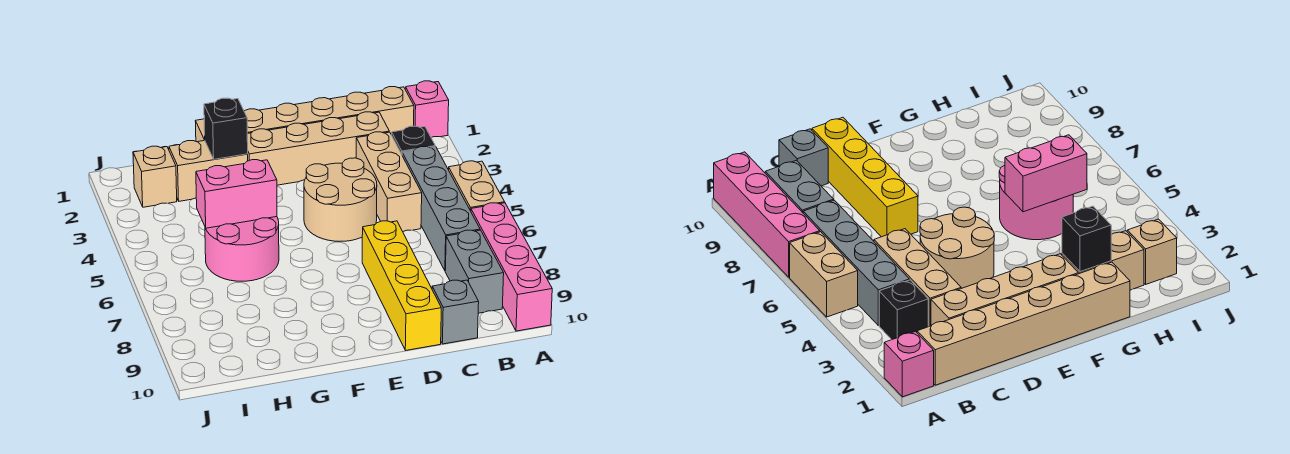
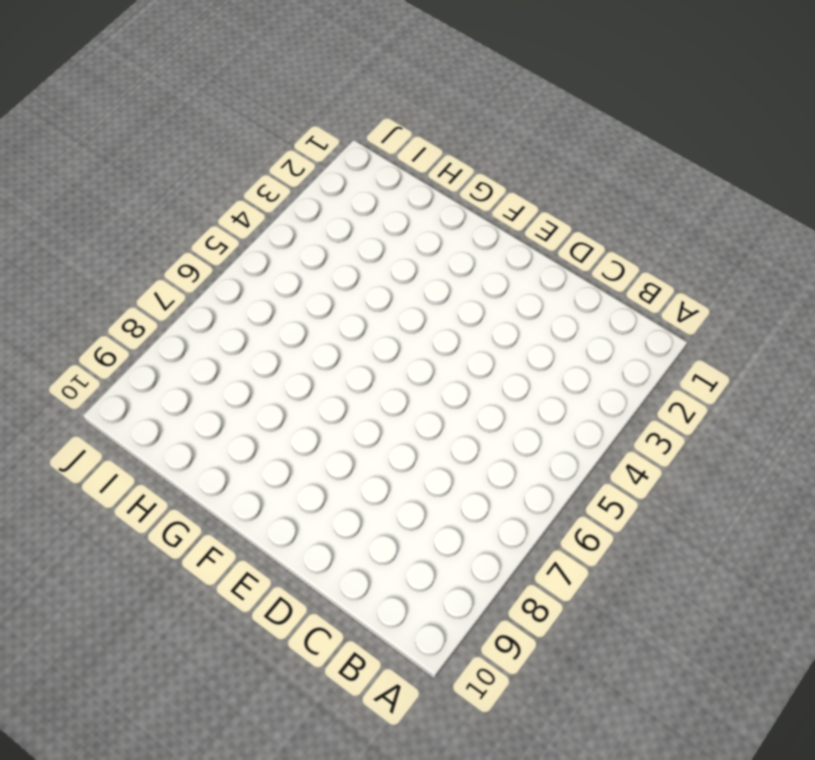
none -> pink brick A1 level 1
none -> tan brick A5:A6 level 1
none -> pink brick A7:A10 level 1

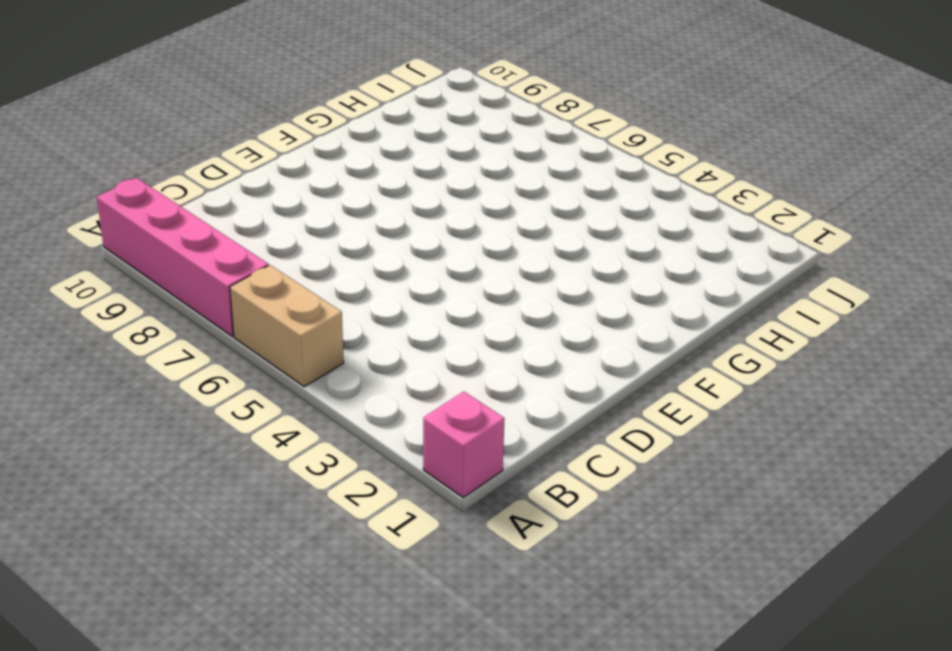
none -> tan brick B1:G1 level 1
none -> black brick B3 level 1
none -> grey brick B4:B7 level 1

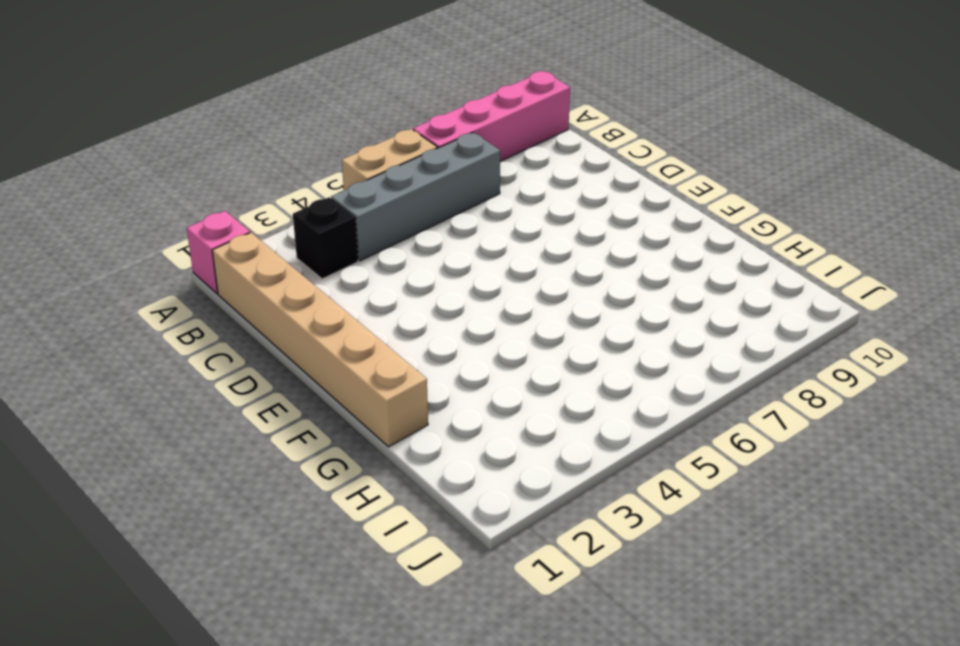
none -> grey brick B8:B9 level 1
none -> tan brick C2:F2 level 1
none -> tan brick C3:C5 level 1

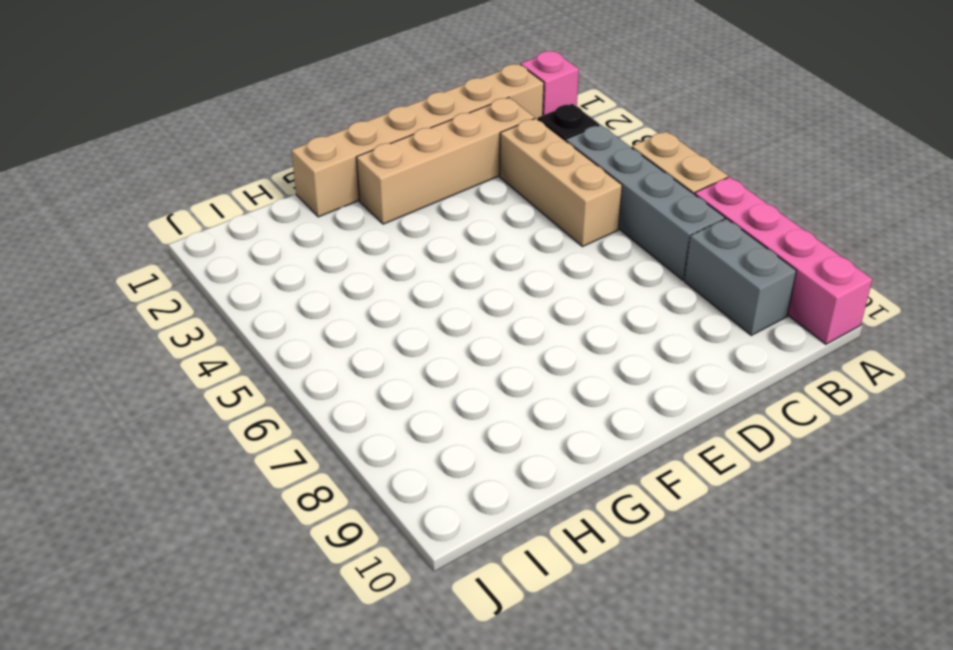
none -> grey brick C10 level 1
none -> tan round brick D4:E5 level 1
none -> yellow brick D7:D10 level 1

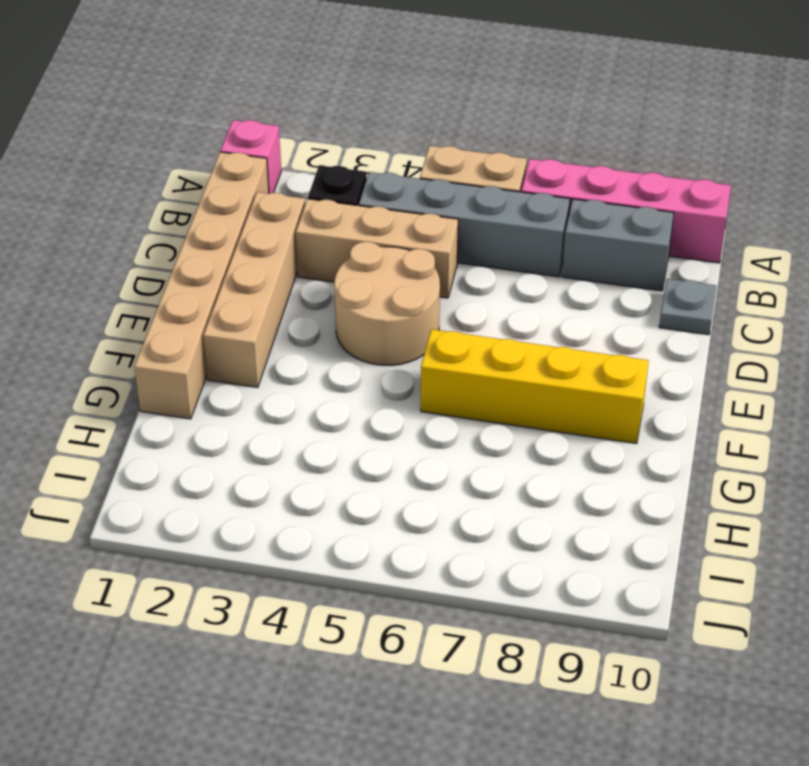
grey plate C10 level 1 -> grey brick C10 level 1
yellow brick F6:F9 level 1 -> yellow brick D7:D10 level 1
none -> tan brick G2:H2 level 1
none -> pink round brick G5:H6 level 1
none -> tan brick I2 level 1

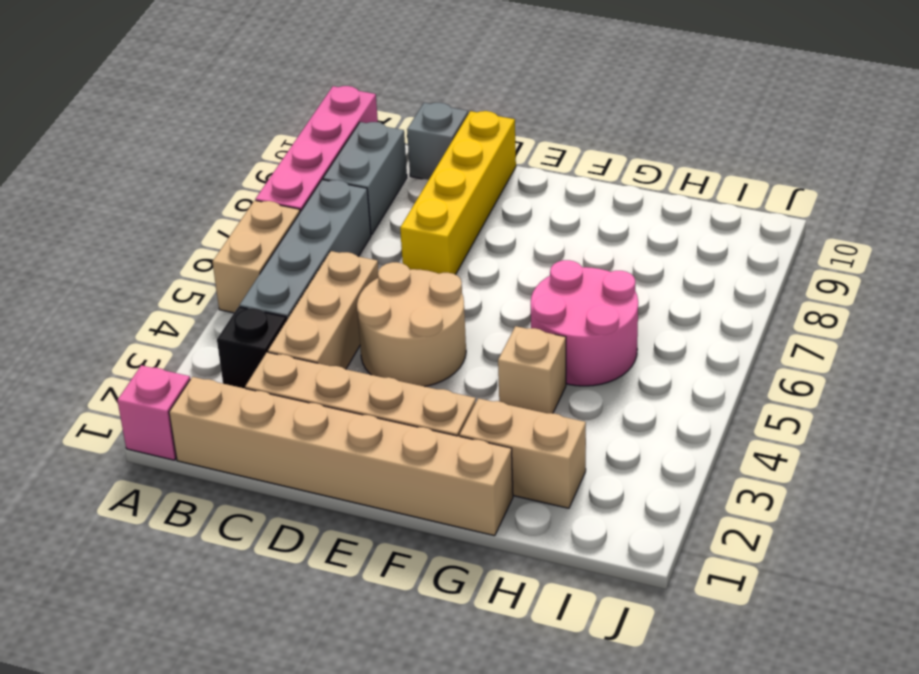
tan brick G4 level 1 -> tan brick I2 level 1
none -> black brick G2 level 2
none -> pink brick G5:H5 level 2

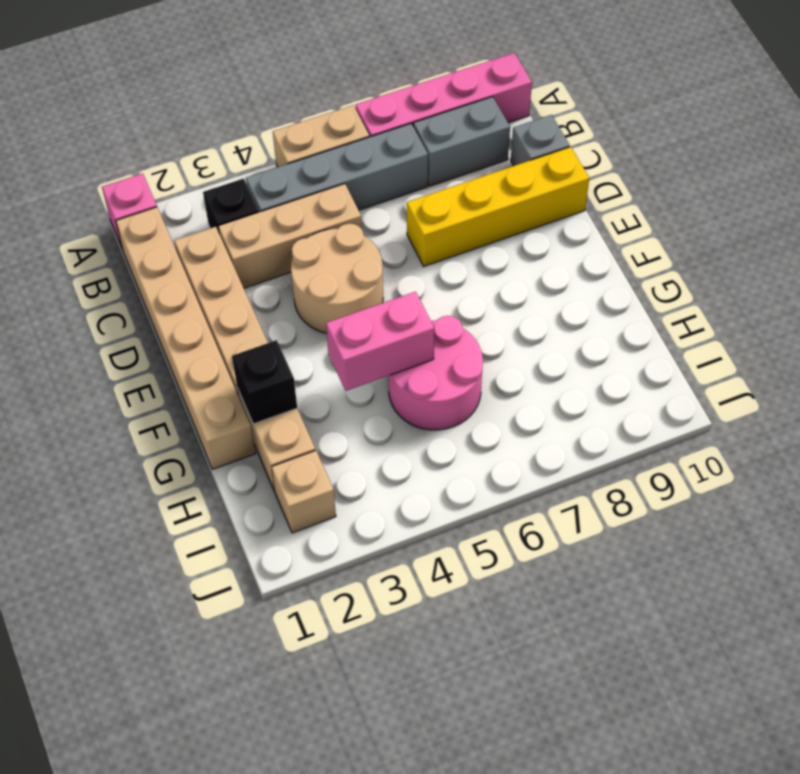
pink brick G4:G5 level 2 -> pink brick G5:H5 level 2

